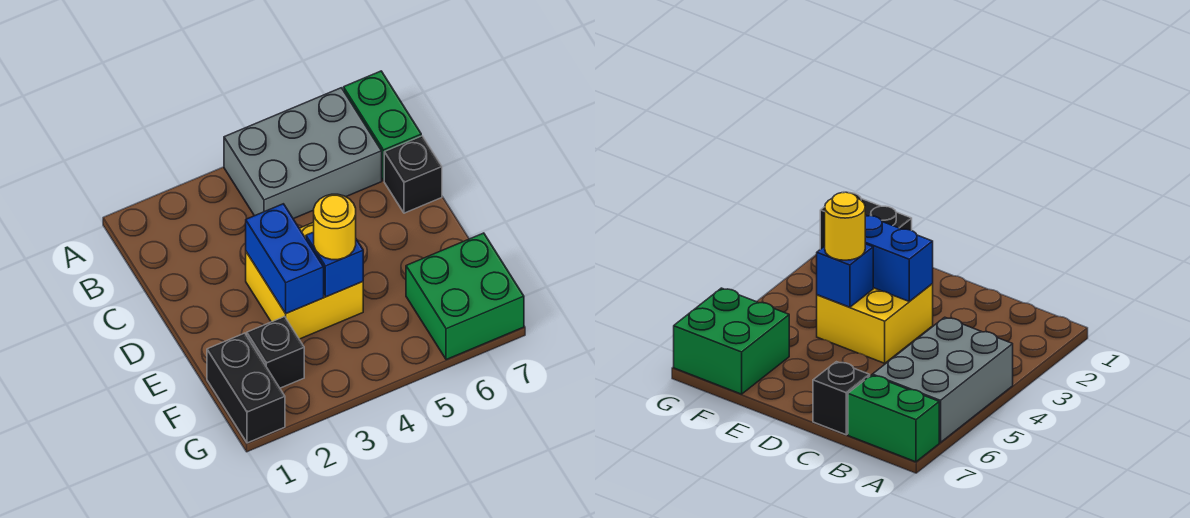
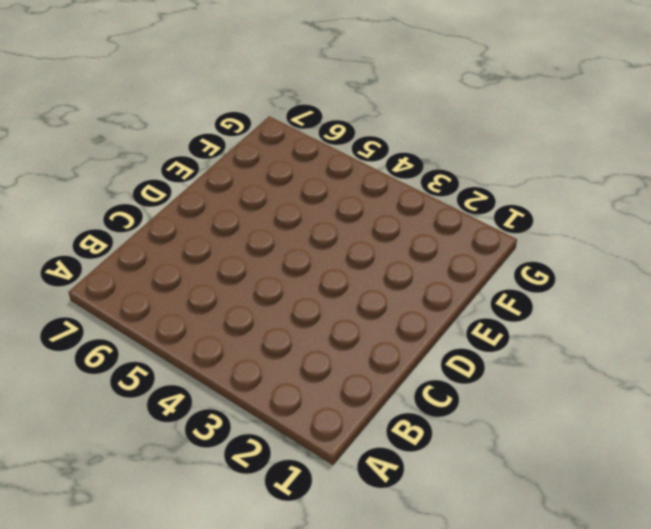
none -> grey brick A4:B6 level 1
none -> green brick A7:B7 level 1

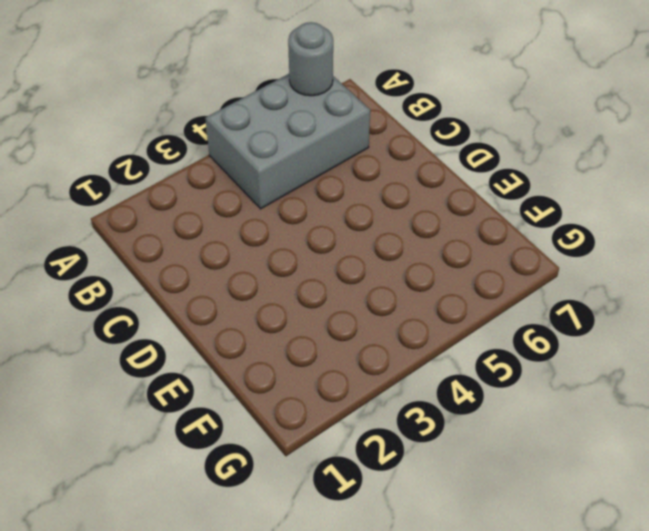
grey round brick A6 level 2 -> none
none -> green brick A7:B7 level 1
none -> black brick C7 level 1

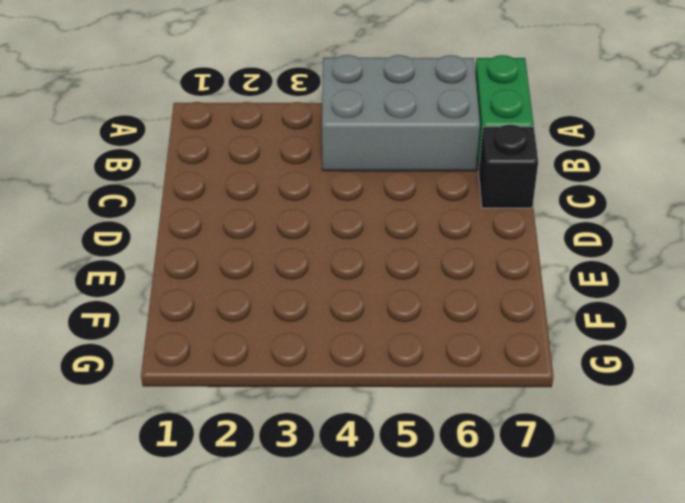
none -> yellow brick D3:E4 level 1
none -> black brick F1:G1 level 1

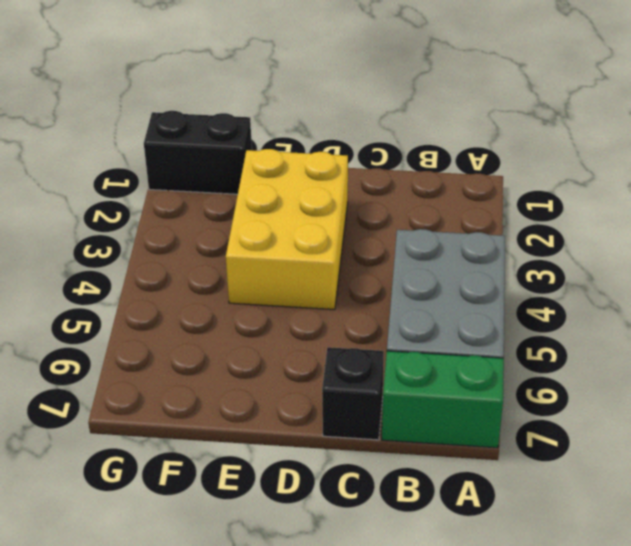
yellow brick D2:E4 level 1 -> yellow brick D3:E4 level 1
none -> black brick F2 level 1
none -> green brick F6:G7 level 1

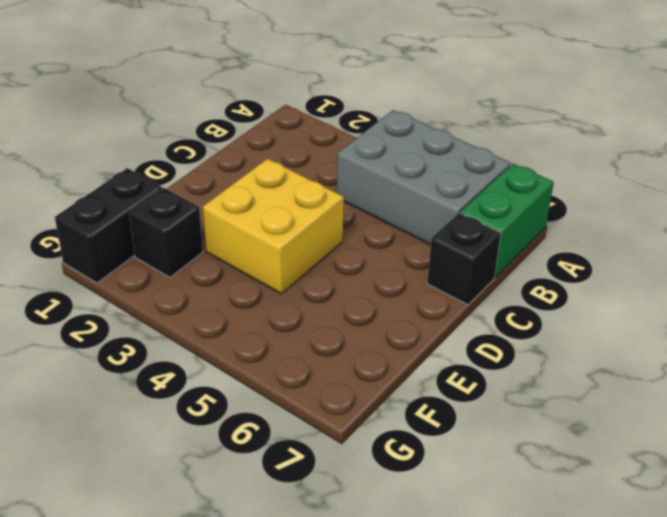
none -> green brick F6:G7 level 1
none -> blue brick D3:E3 level 2

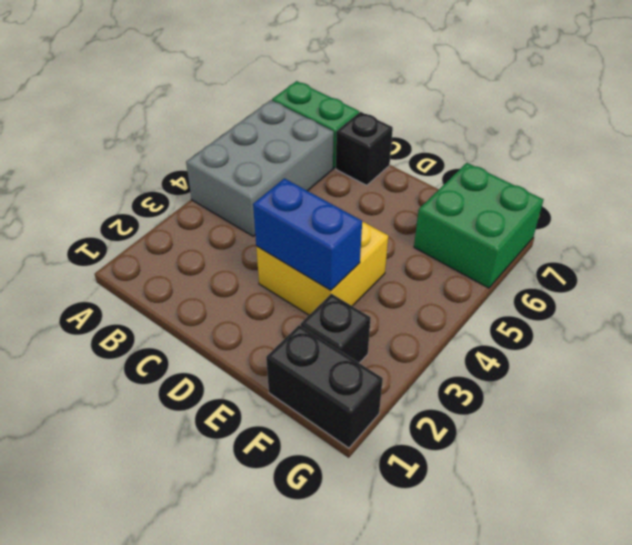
none -> blue brick E4 level 2
none -> yellow round brick E4 level 3

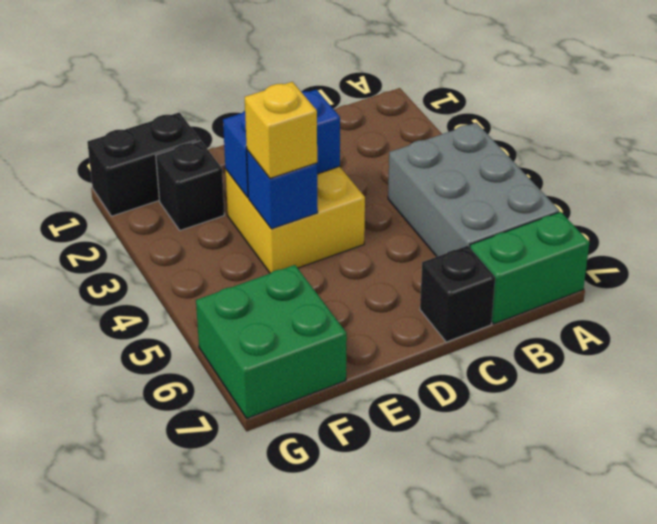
yellow brick E4 level 3 -> yellow round brick E4 level 3

